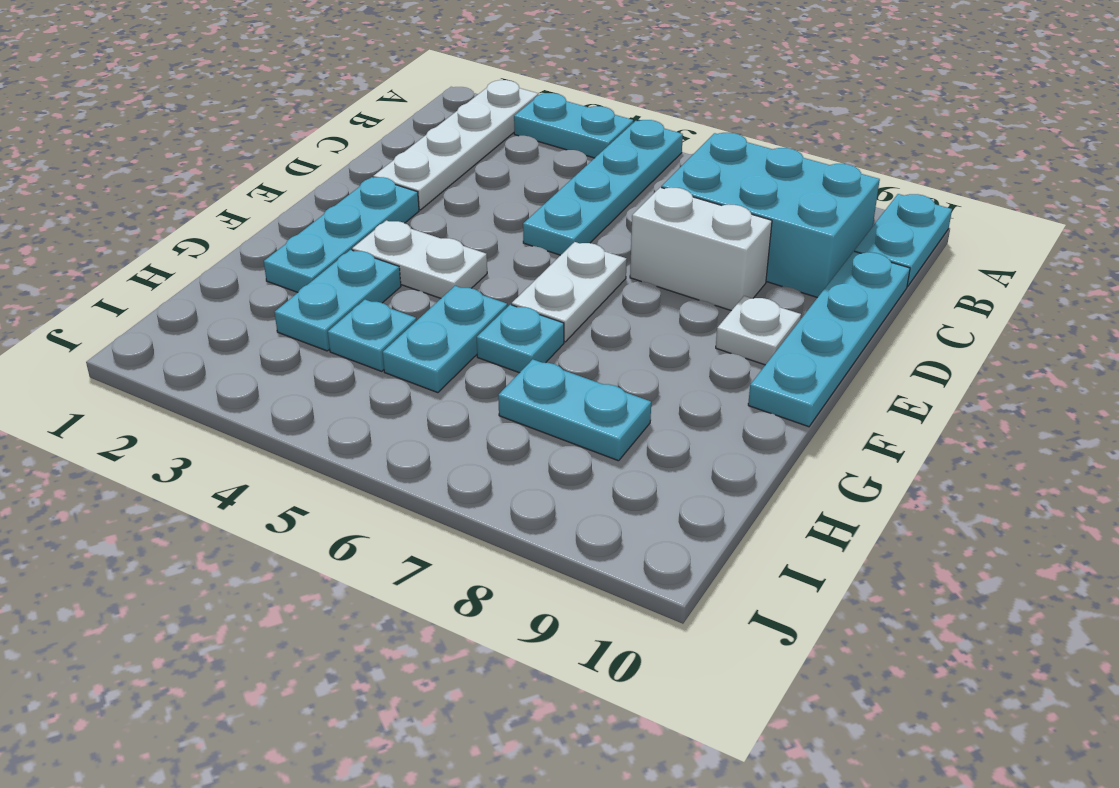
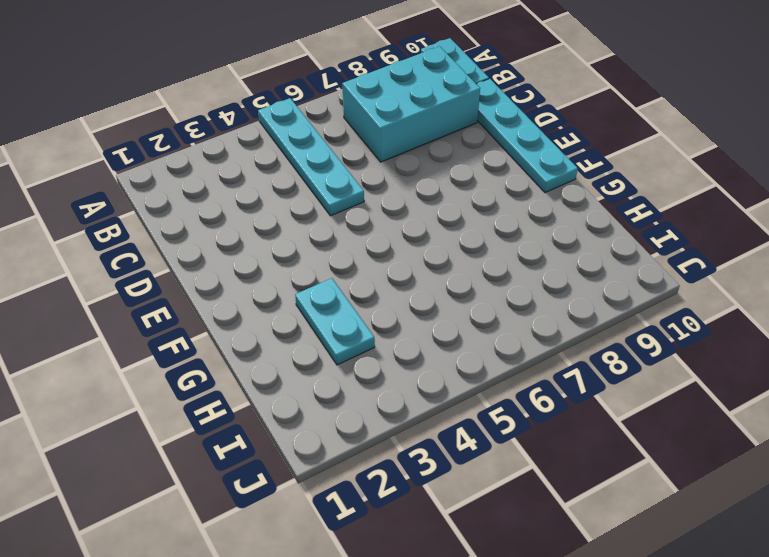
none -> white plate A2:D2 level 1
none -> cyan plate A3:A4 level 1
none -> white brick D7:D8 level 1

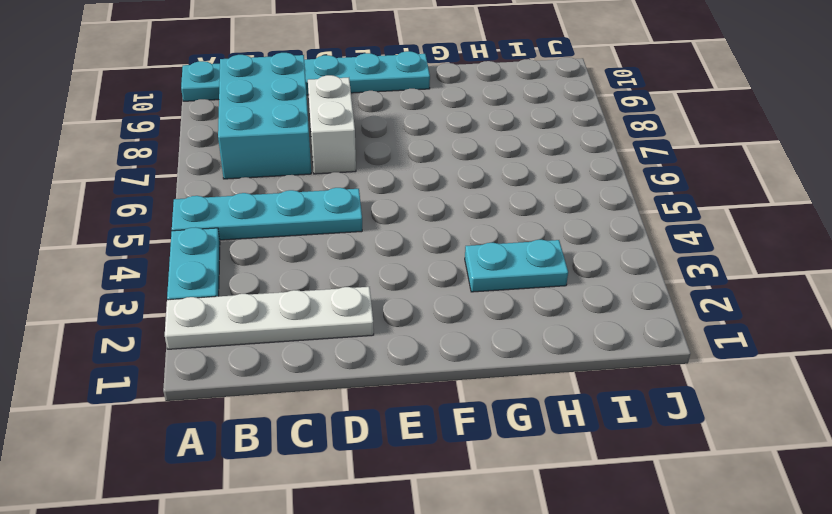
none -> cyan plate E2:G2 level 1
none -> white plate E6:F6 level 1
none -> white plate E9 level 1

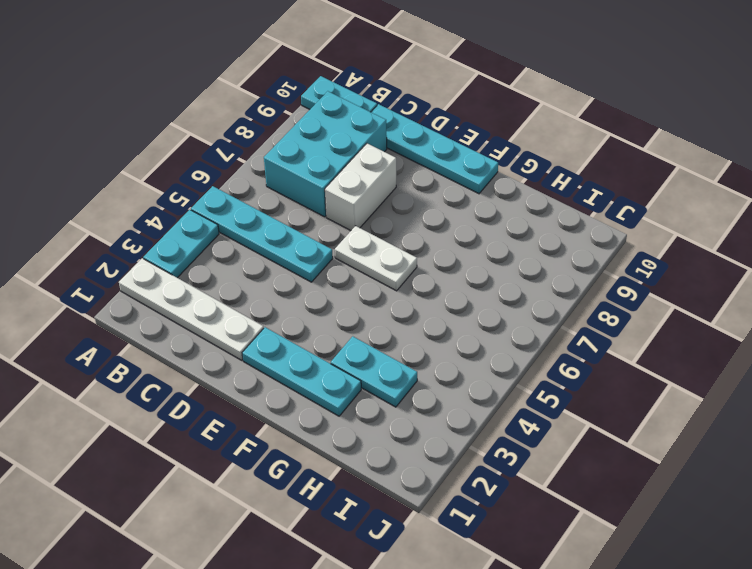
none -> white plate E9 level 1
none -> white plate F3:F4 level 1
none -> cyan plate G5:H5 level 1

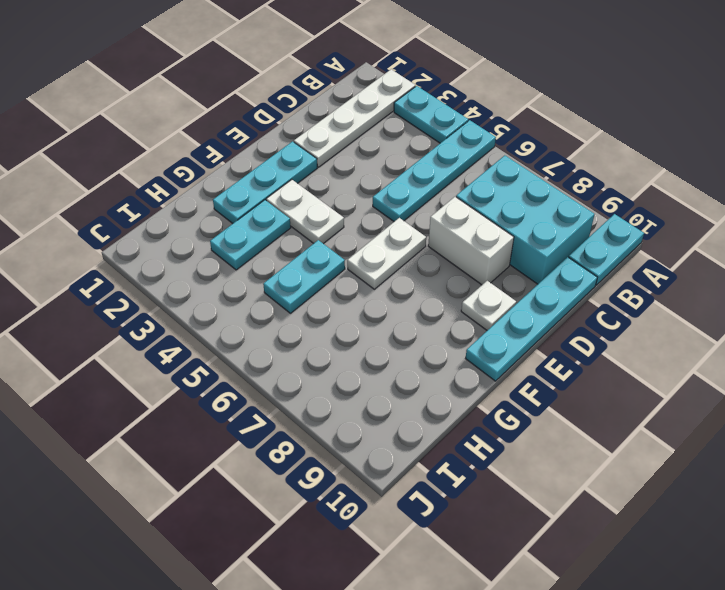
none -> cyan plate G6 level 1
none -> cyan plate H4 level 1
none -> cyan plate H7:H8 level 1

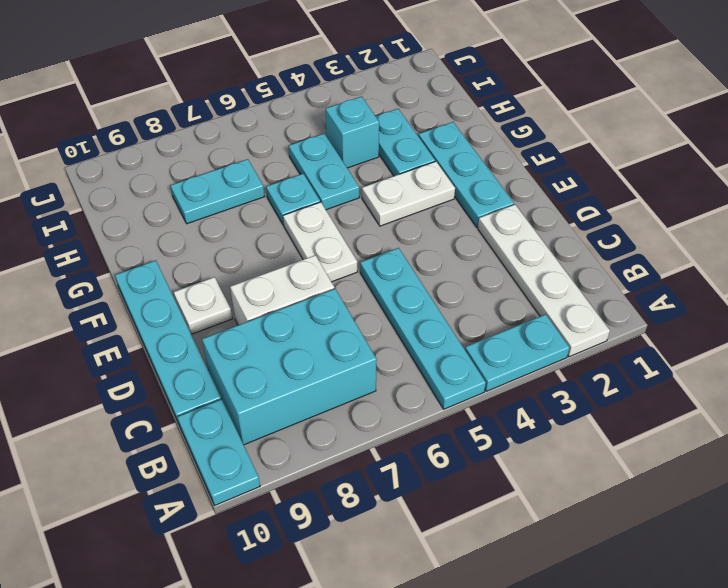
cyan brick H4 level 1 -> cyan plate H4 level 1

